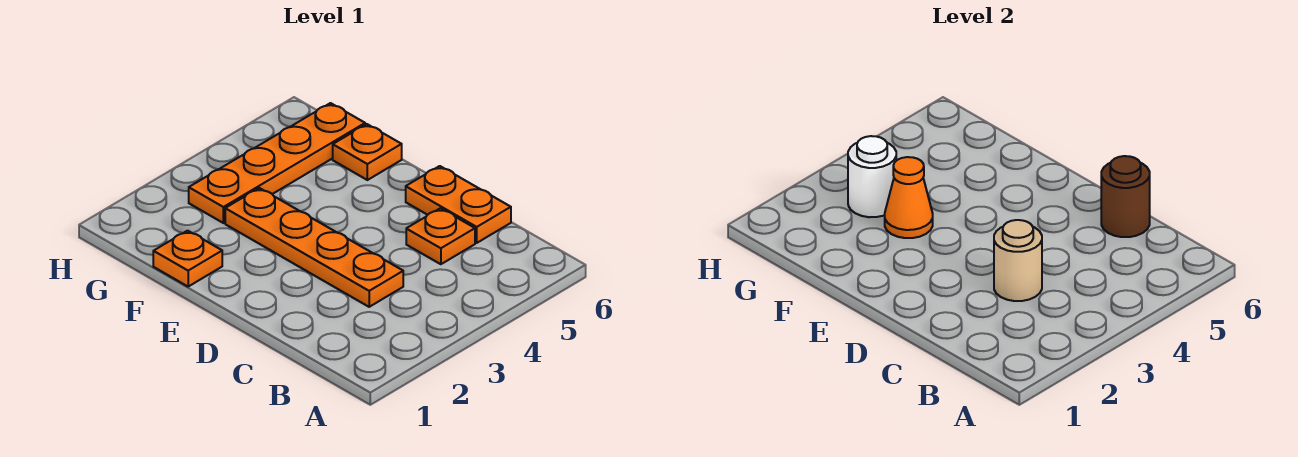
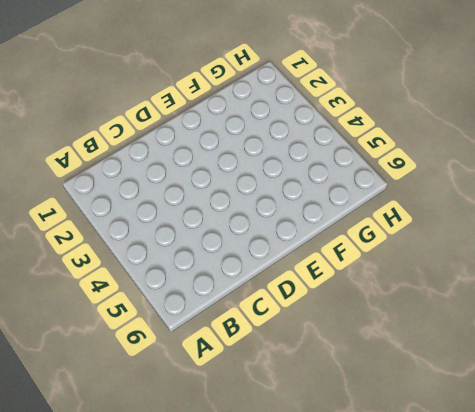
none -> orange plate C3:F3 level 1
none -> orange plate C5 level 1

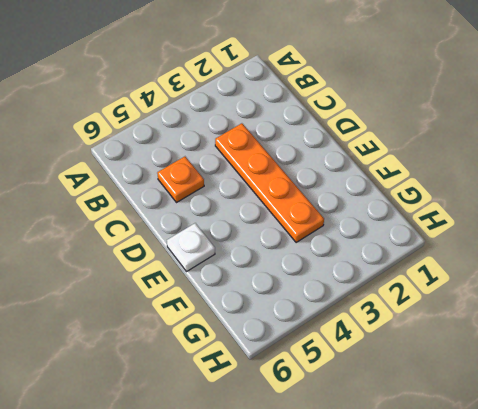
white plate E6 level 1 -> none
none -> orange plate C6:D6 level 1
none -> orange plate F1 level 1

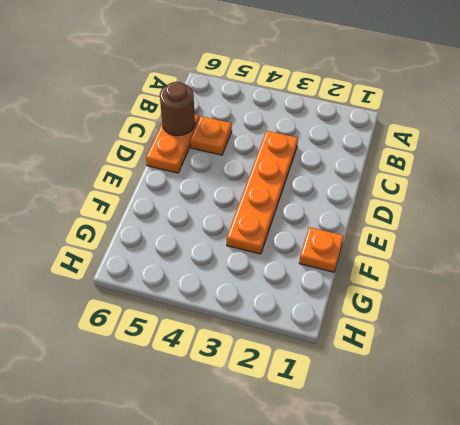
none -> orange plate F6 level 1
none -> orange plate G3:G6 level 1

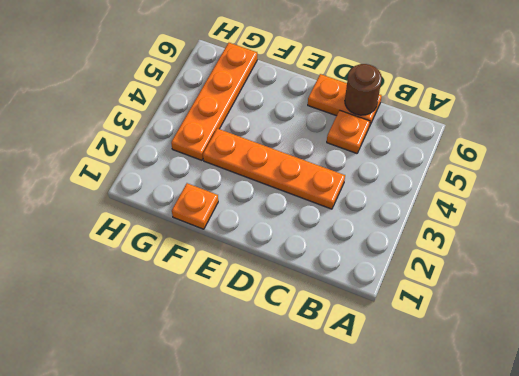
none -> orange plate F6 level 1
none -> tan round brick C3 level 2

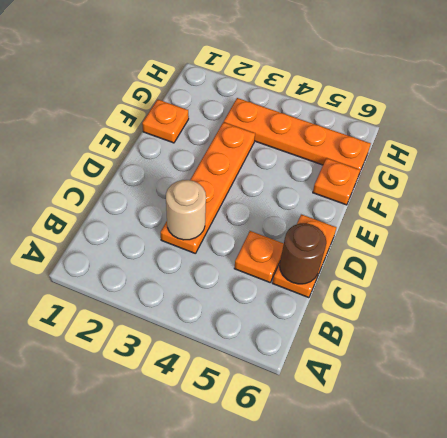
none -> orange cone F3 level 2
none -> white round brick G3 level 2

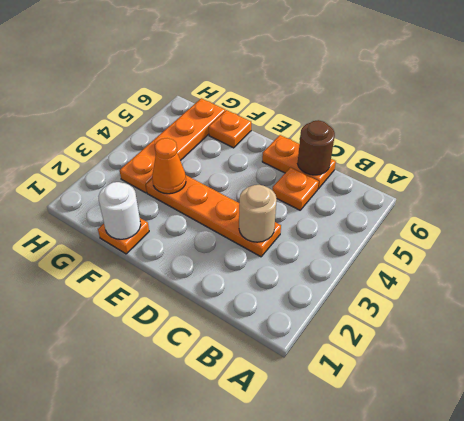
white round brick F1 level 2 -> white round brick G3 level 2

